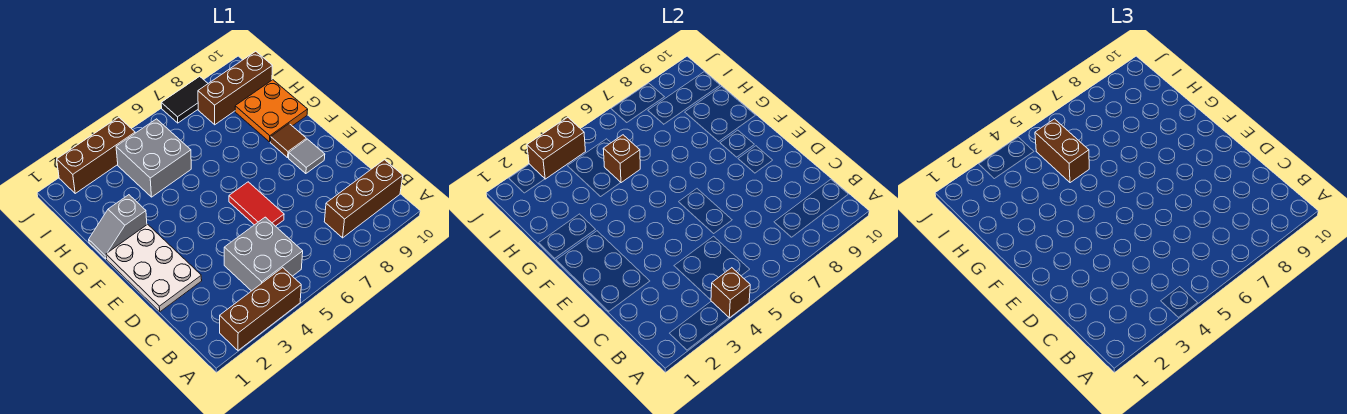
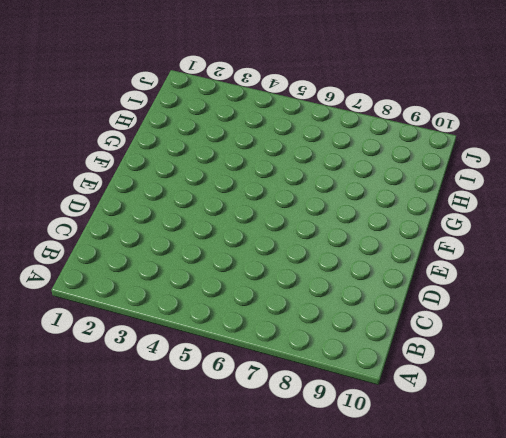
none -> brown brick A2:A4 level 1
none -> grey brick B4:C5 level 1
none -> brown brick B8:B10 level 1

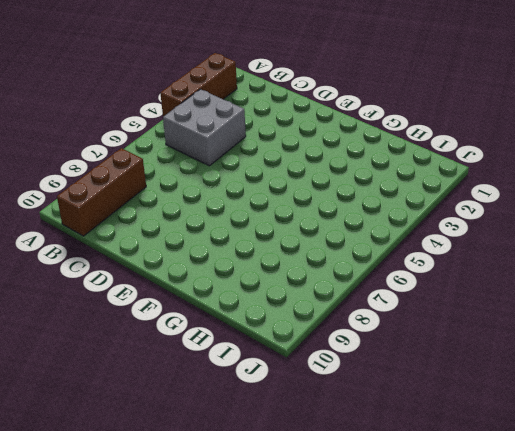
none -> white plate D1:F2 level 1
none -> red tile D6:E6 level 1
none -> grey tile E9 level 1

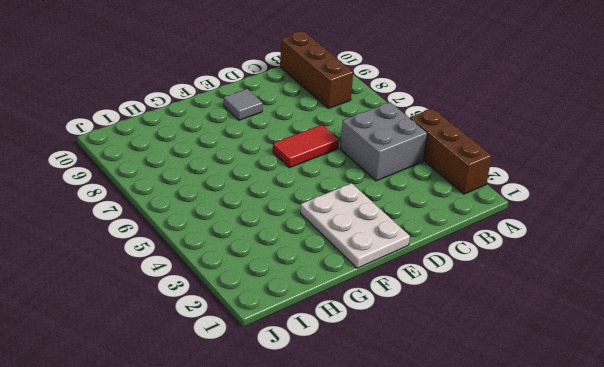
white plate E1:F3 level 1 -> white plate D1:F2 level 1
none -> brown tile F9 level 1
none -> grey slope G1:G2 level 1 top 2
none -> orange plate G9:H10 level 1

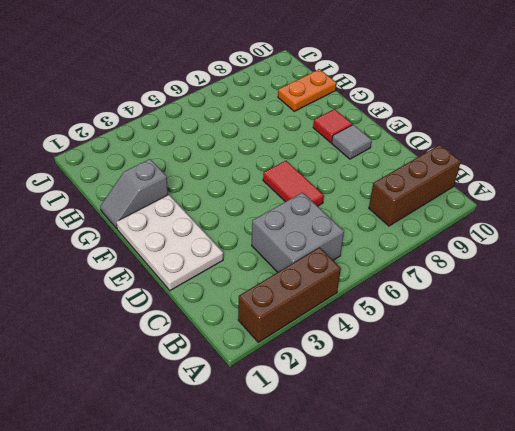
red tile F9 level 1 -> brown tile F9 level 1
orange plate H9:H10 level 1 -> orange plate G9:H10 level 1
none -> grey brick H4:I5 level 1
none -> brown brick I8:I10 level 1
none -> brown brick J2:J4 level 1

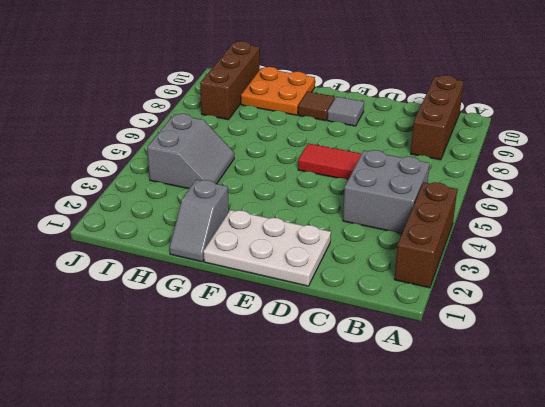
grey slope H4:I5 level 1 top I -> grey brick H4:I5 level 1
none -> brown brick J2:J4 level 1
none -> black tile J7:J8 level 1
none -> brown brick A4 level 2

